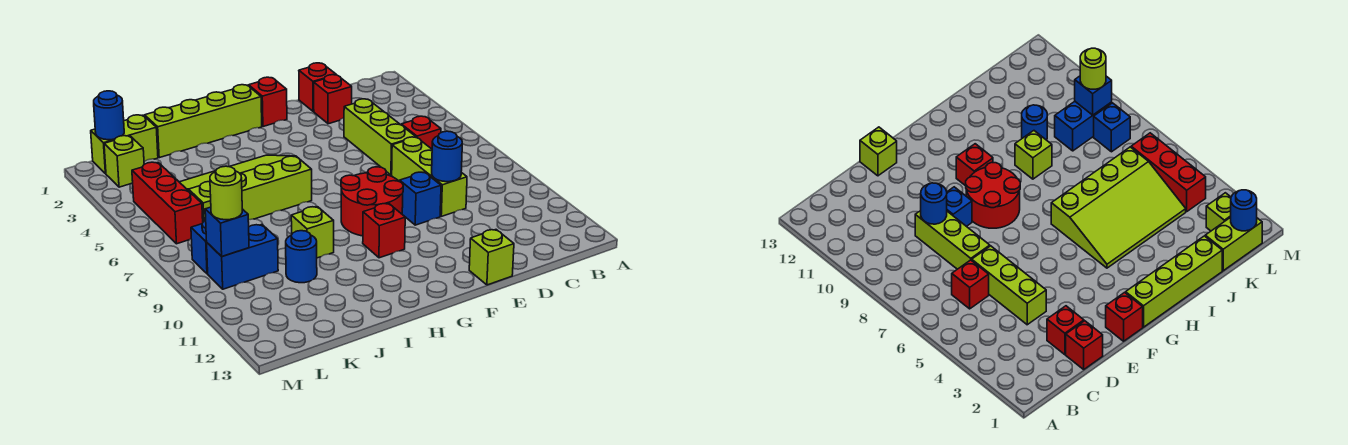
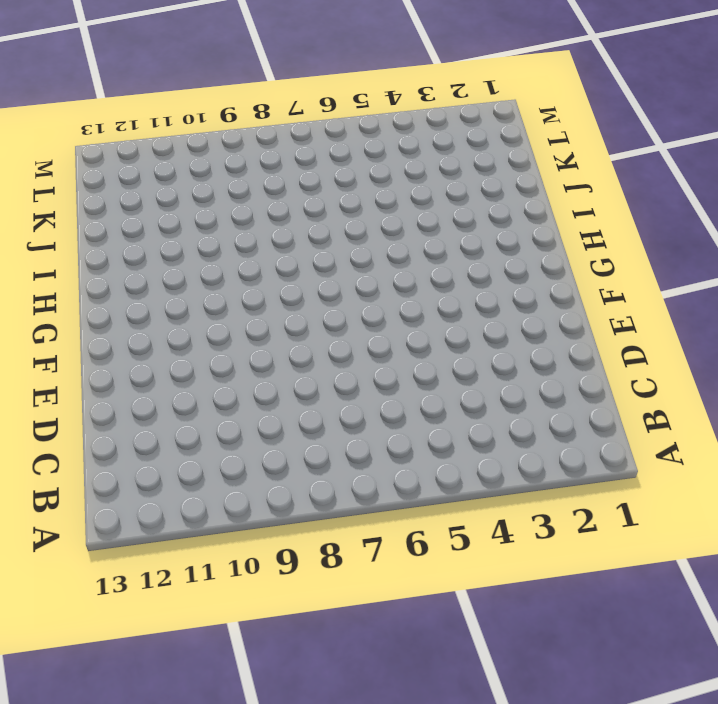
none -> red brick C6 level 1
none -> red brick D1 level 1
none -> red brick D2 level 1

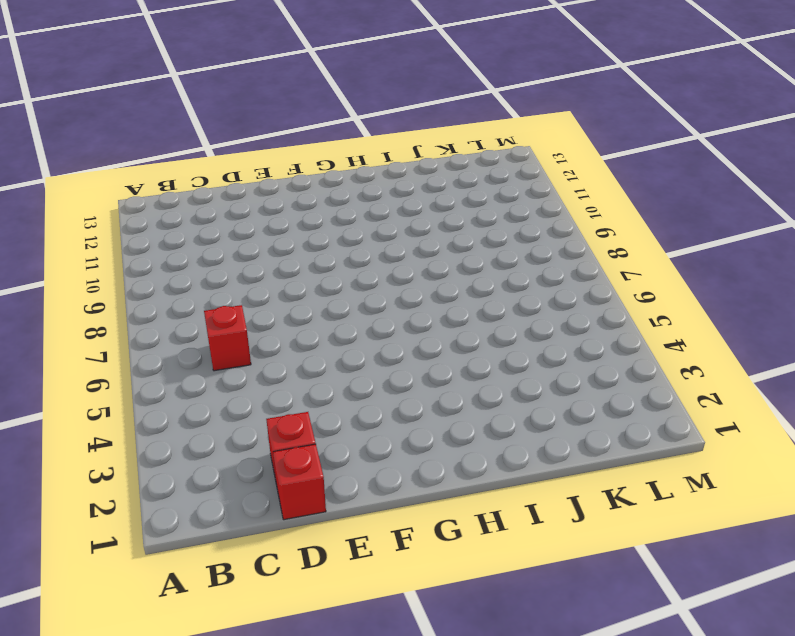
none -> lime brick D4:D6 level 1
none -> lime brick D7:D9 level 1
none -> blue brick E9 level 1

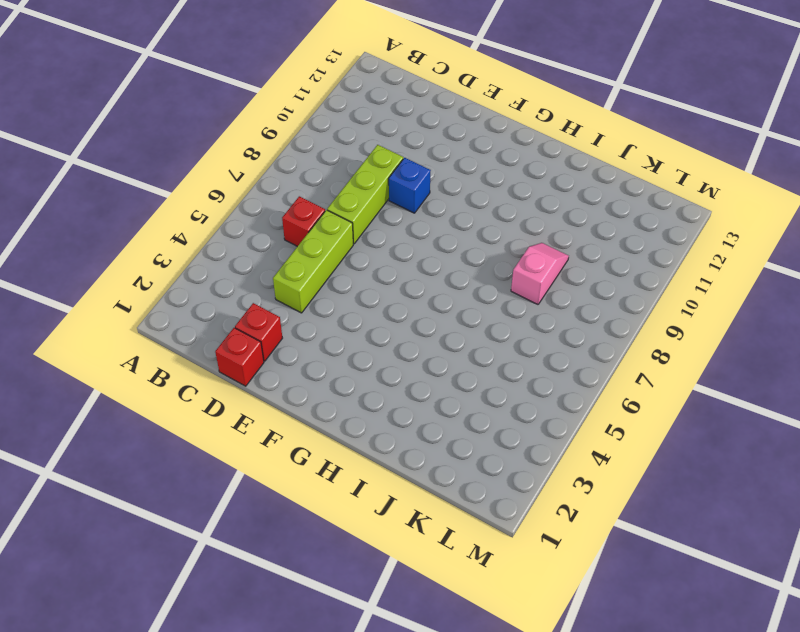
pink slope J8:J9 level 1 top 8 -> none
none -> lime brick E13 level 1
none -> red brick F1 level 1
none -> red round brick F8:G9 level 1

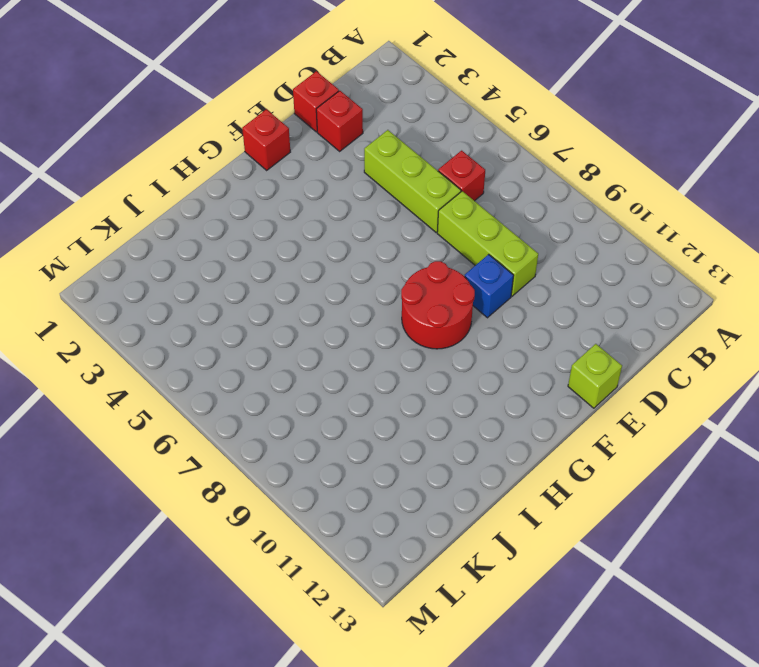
none -> lime brick G1:J1 level 1
none -> red brick G10 level 1
none -> lime slope H4:K6 level 1 top 6

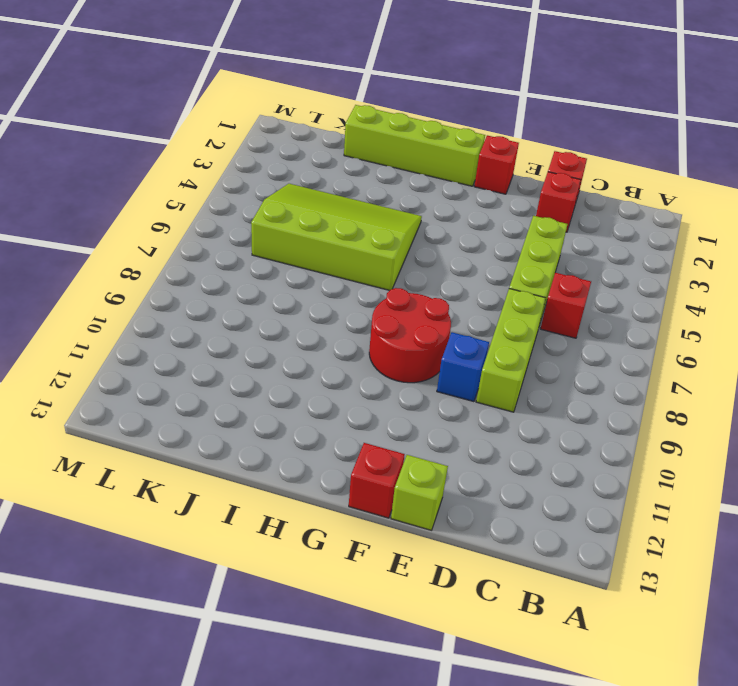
red brick F13 level 1 -> red brick G10 level 1
none -> lime brick I9 level 1
none -> blue round brick J10 level 1
none -> lime brick K1:L1 level 1

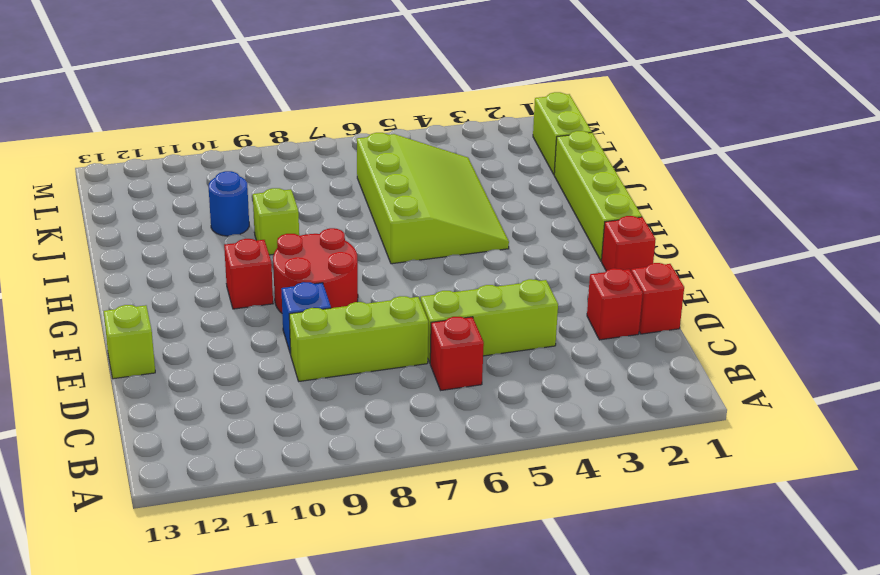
none -> blue brick K9:L9 level 1
none -> lime brick L2 level 1
none -> red brick L4:L6 level 1

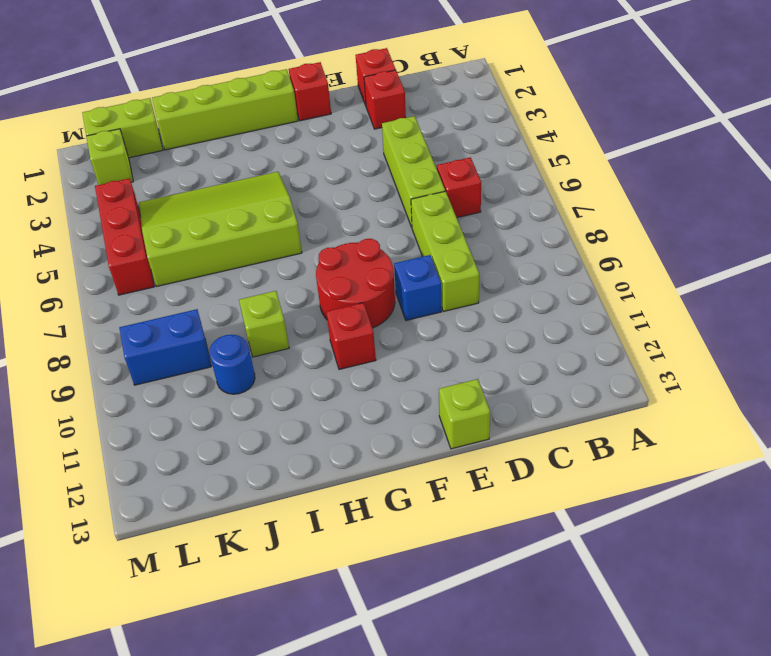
none -> blue brick L8 level 1
none -> blue round brick D9 level 2
none -> blue round brick L1 level 2

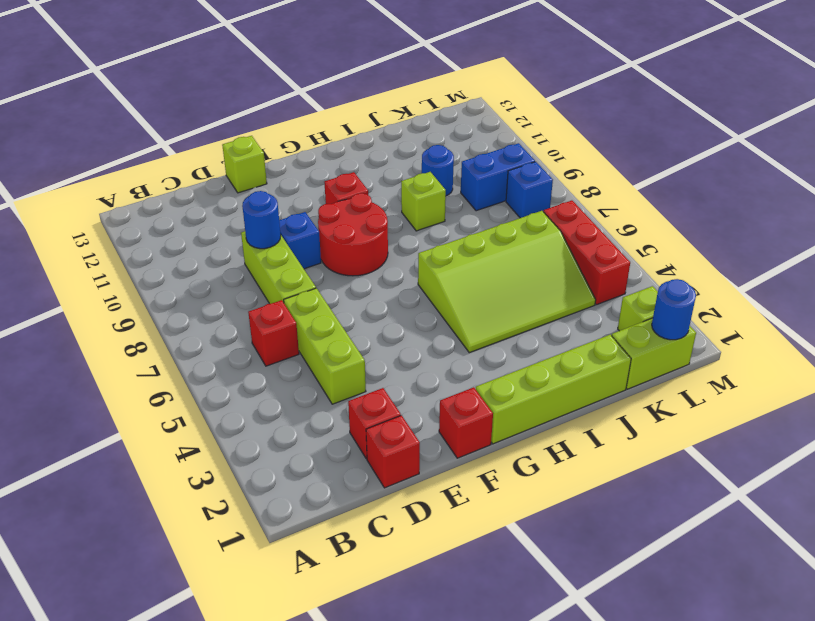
none -> blue brick L9 level 2
none -> lime round brick L9 level 3

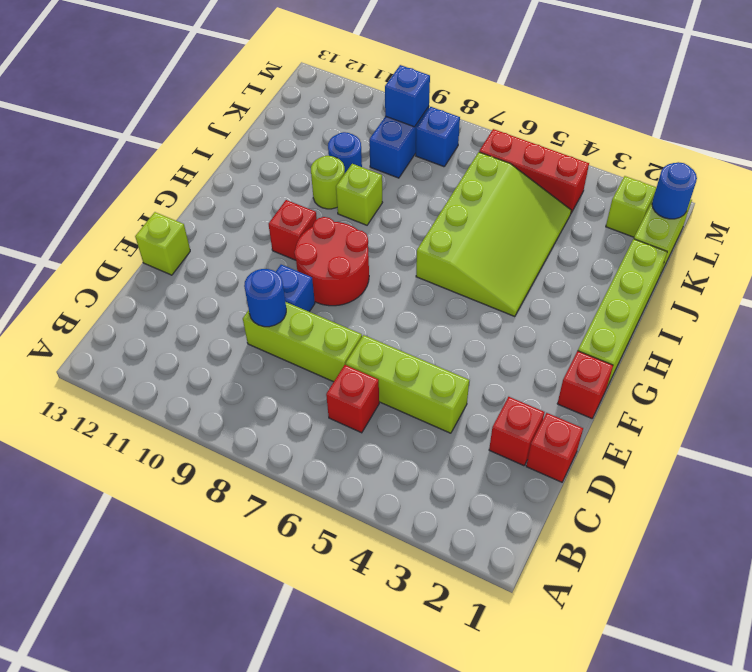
lime round brick I10 level 1 -> lime round brick L9 level 3

